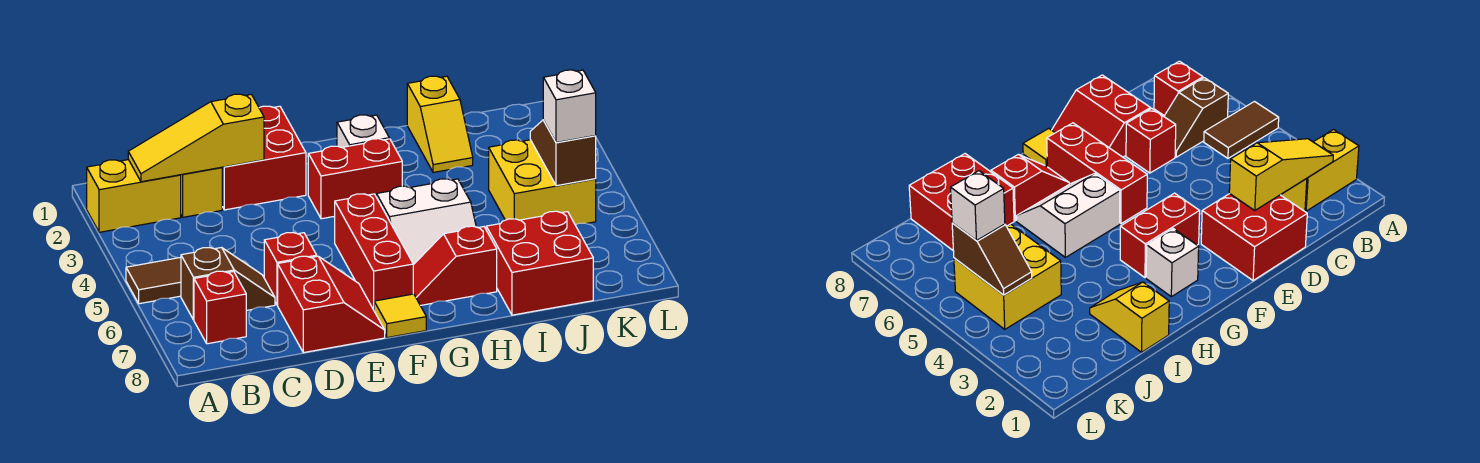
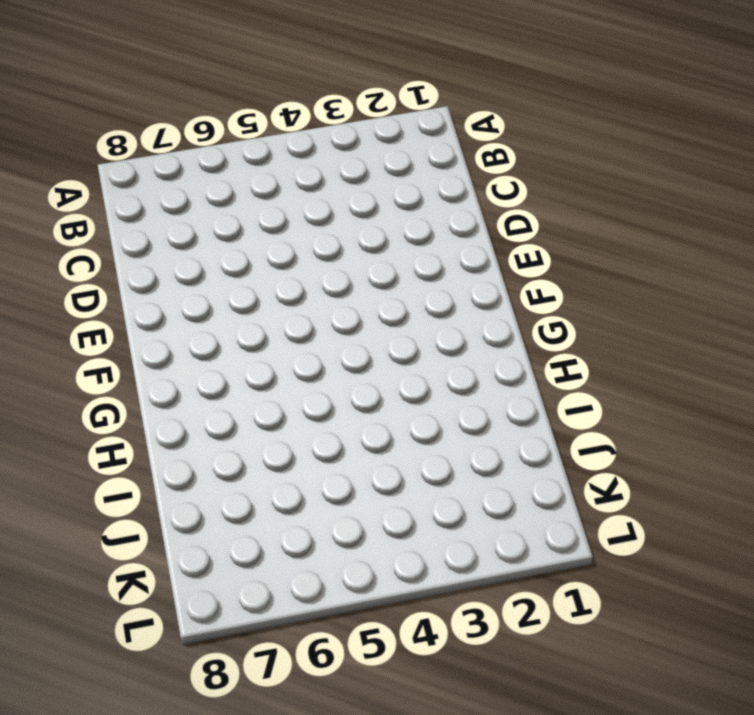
none -> yellow brick A2:B2 level 1
none -> brown tile A5:B5 level 1
none -> brown slope B6:C6 level 1 top B

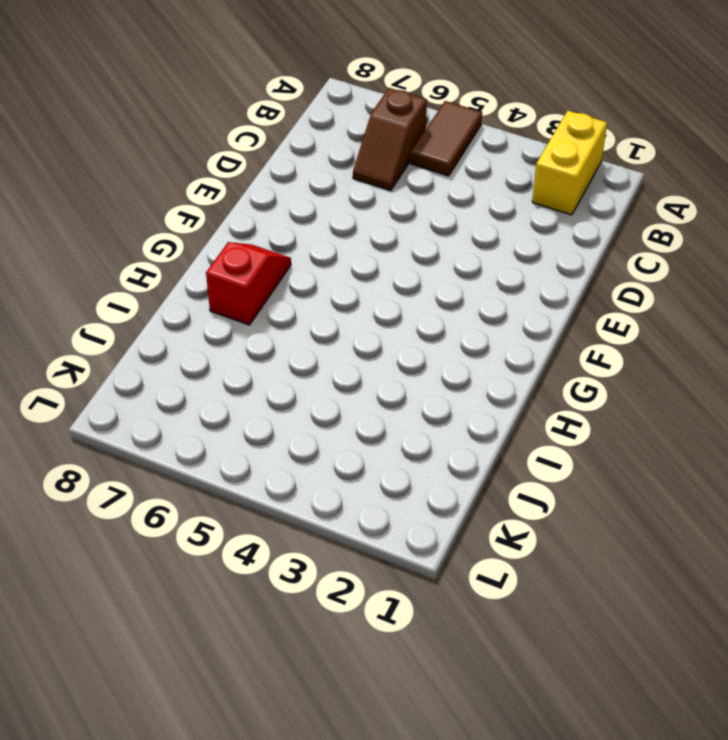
none -> red brick B7 level 1
none -> yellow brick C2 level 1
none -> red brick D1:E2 level 1

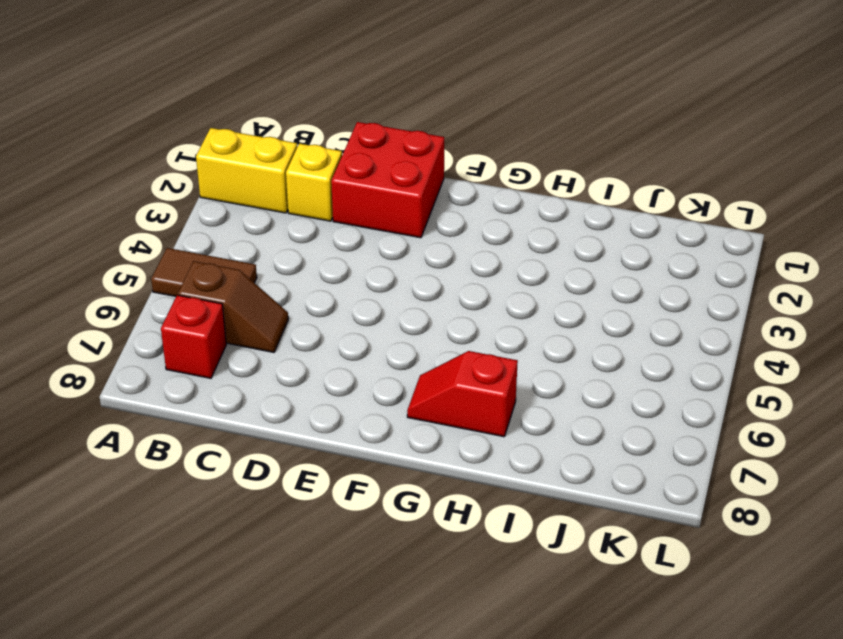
none -> red brick D6 level 1
none -> red slope D7:E8 level 1 top D
none -> red brick F3:G3 level 1

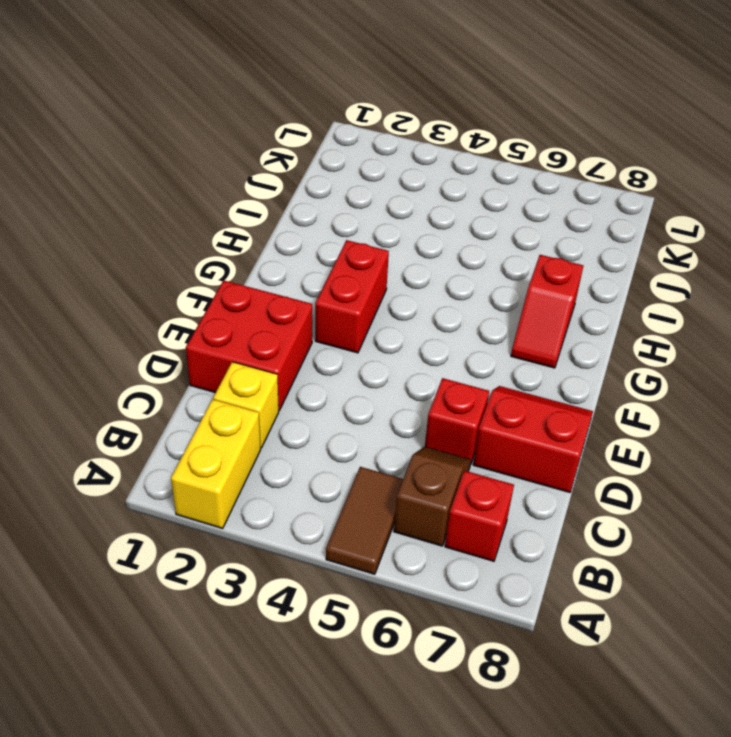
none -> red brick F5:F7 level 1
none -> yellow tile F8 level 1
none -> white brick G2 level 1

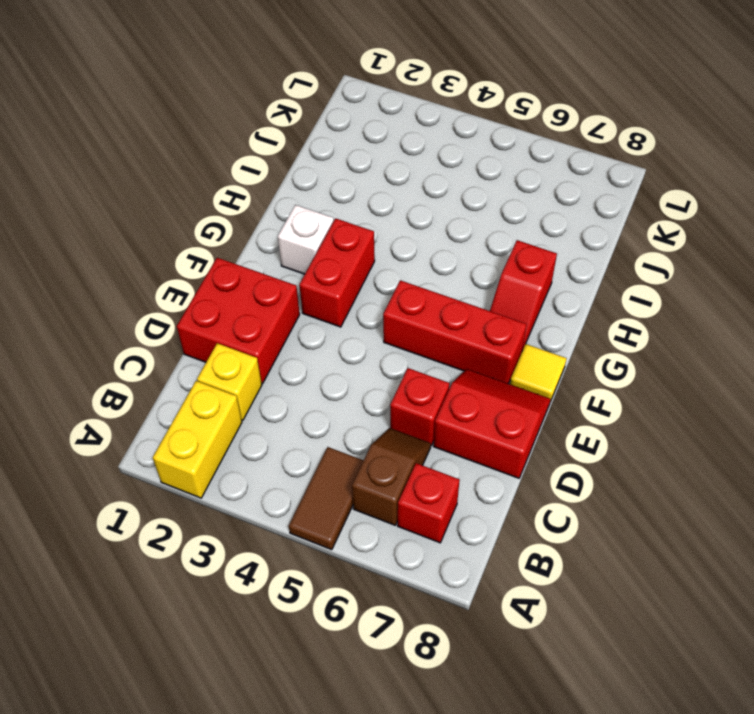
none -> white slope G5:H6 level 1 top 5
none -> yellow slope I1:I2 level 1 top 1
none -> red brick I7:J8 level 1

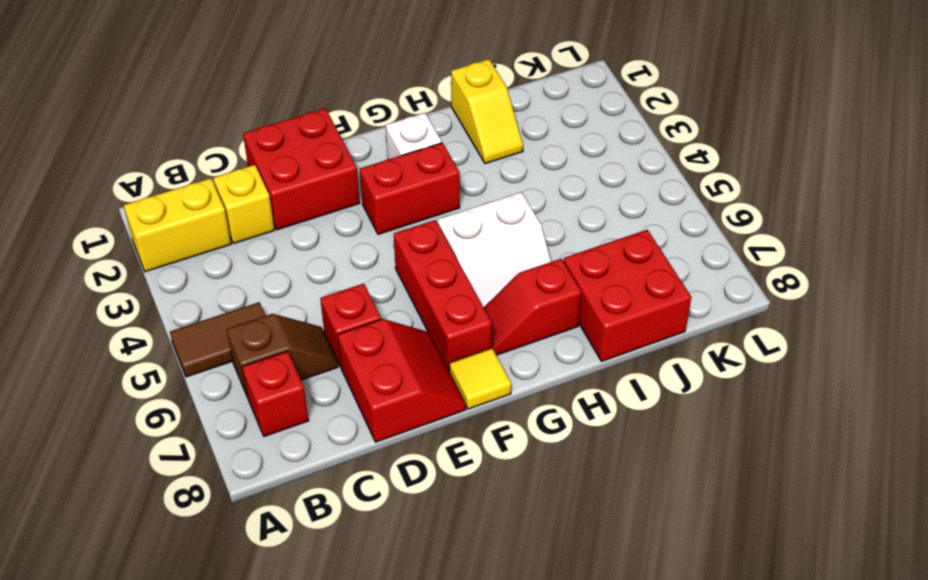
none -> yellow brick J4:K5 level 1
none -> yellow slope B2:D2 level 2 top D
none -> brown slope K4:K5 level 2 top 5

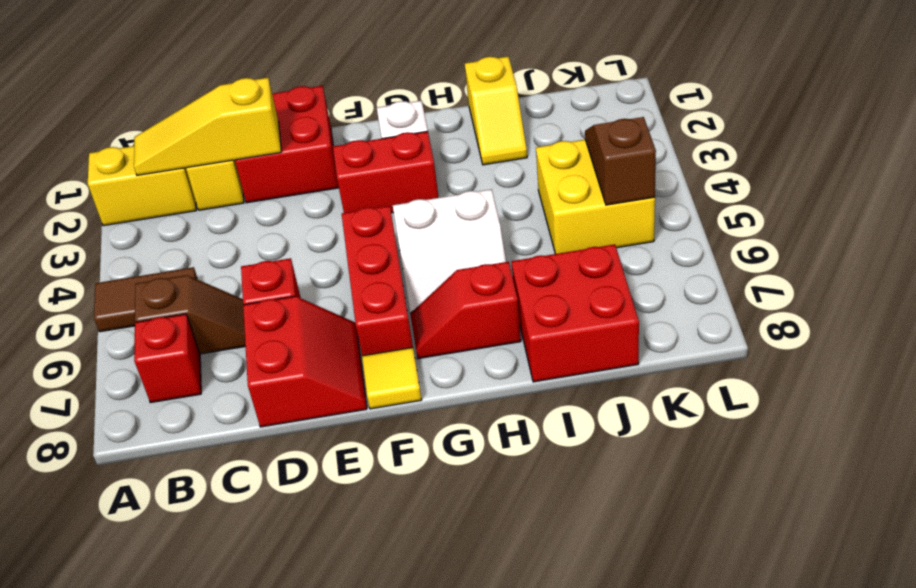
none -> white brick K5 level 3

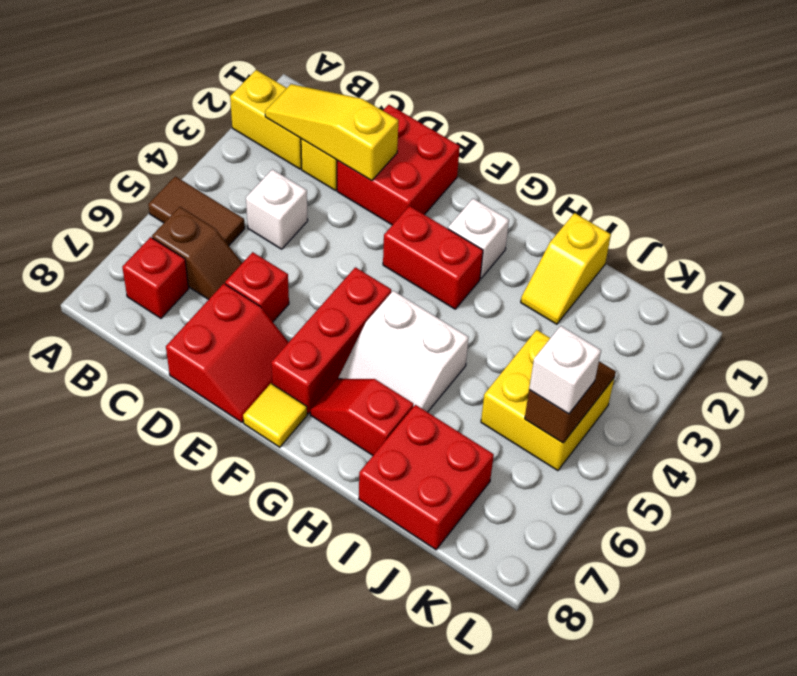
white brick C4 level 1 -> none

